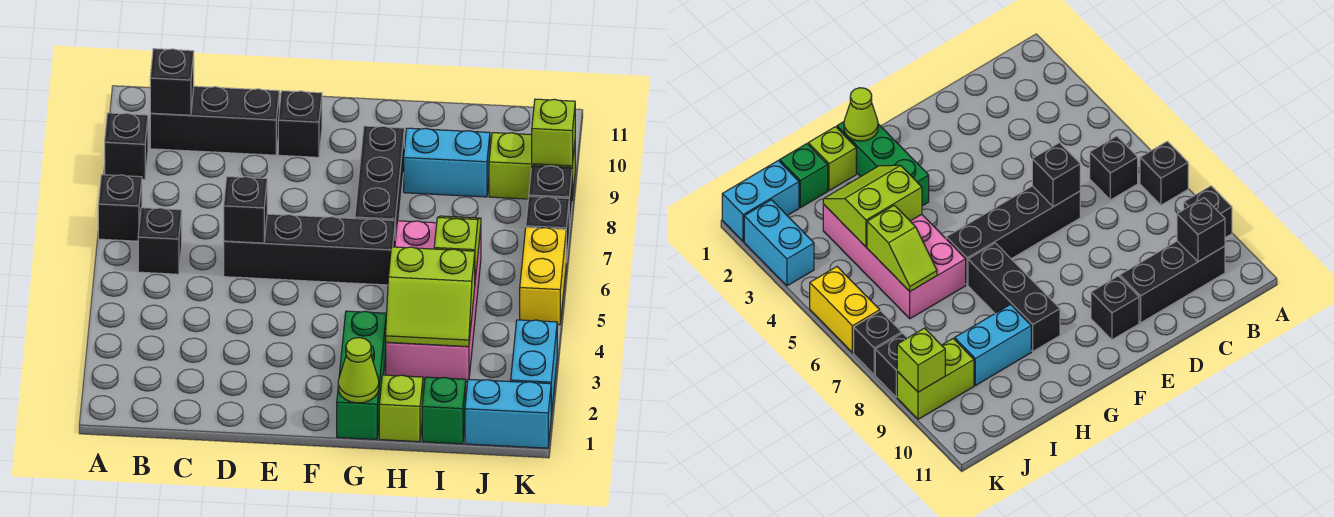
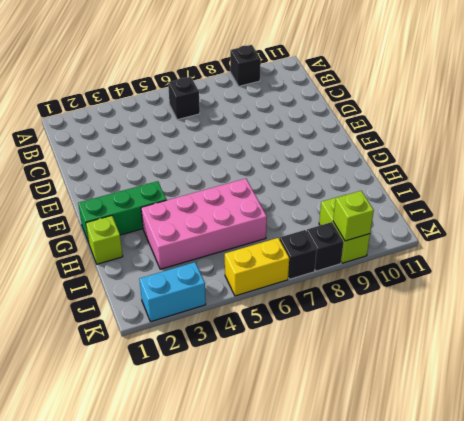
none -> black brick A7 level 1
none -> black brick B10:D10 level 1
none -> black brick D6:G6 level 1

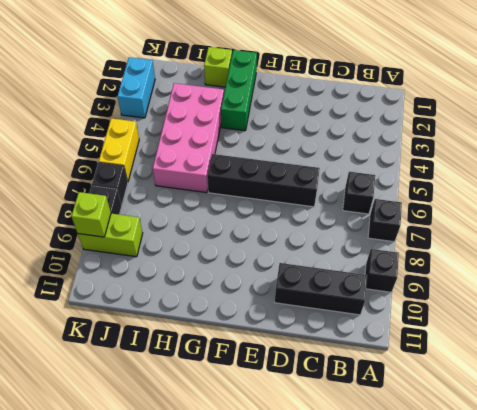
none -> black brick E10 level 1
none -> black brick G7:G9 level 1
none -> cyan brick H9:I9 level 1

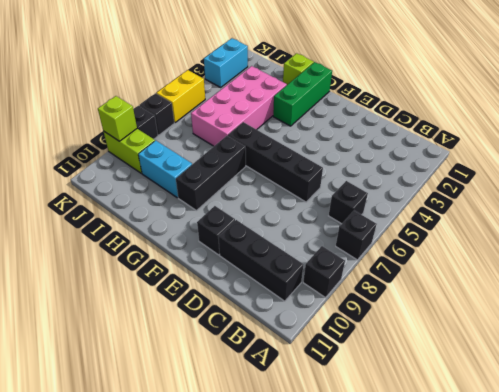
none -> green brick I1 level 1
none -> cyan brick J1:K1 level 1
none -> black brick B10 level 2

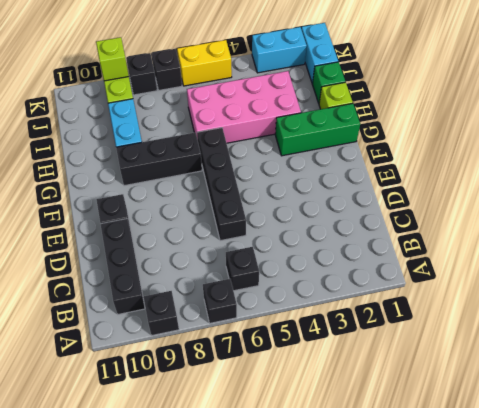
none -> black brick B10 level 2
none -> black brick D6 level 2
none -> lime cone G1 level 2

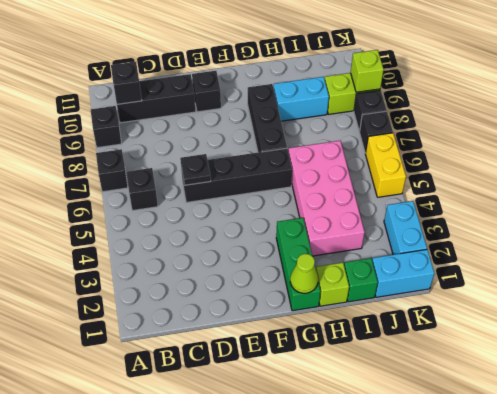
black plate D6 level 2 -> black brick D6 level 2
none -> lime slope H3:I4 level 2 top 4
none -> lime slope I5:I6 level 2 top 5

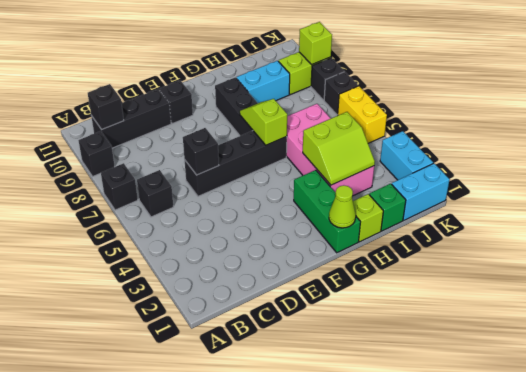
lime slope G6:G7 level 2 top 6 -> lime slope I5:I6 level 2 top 5

